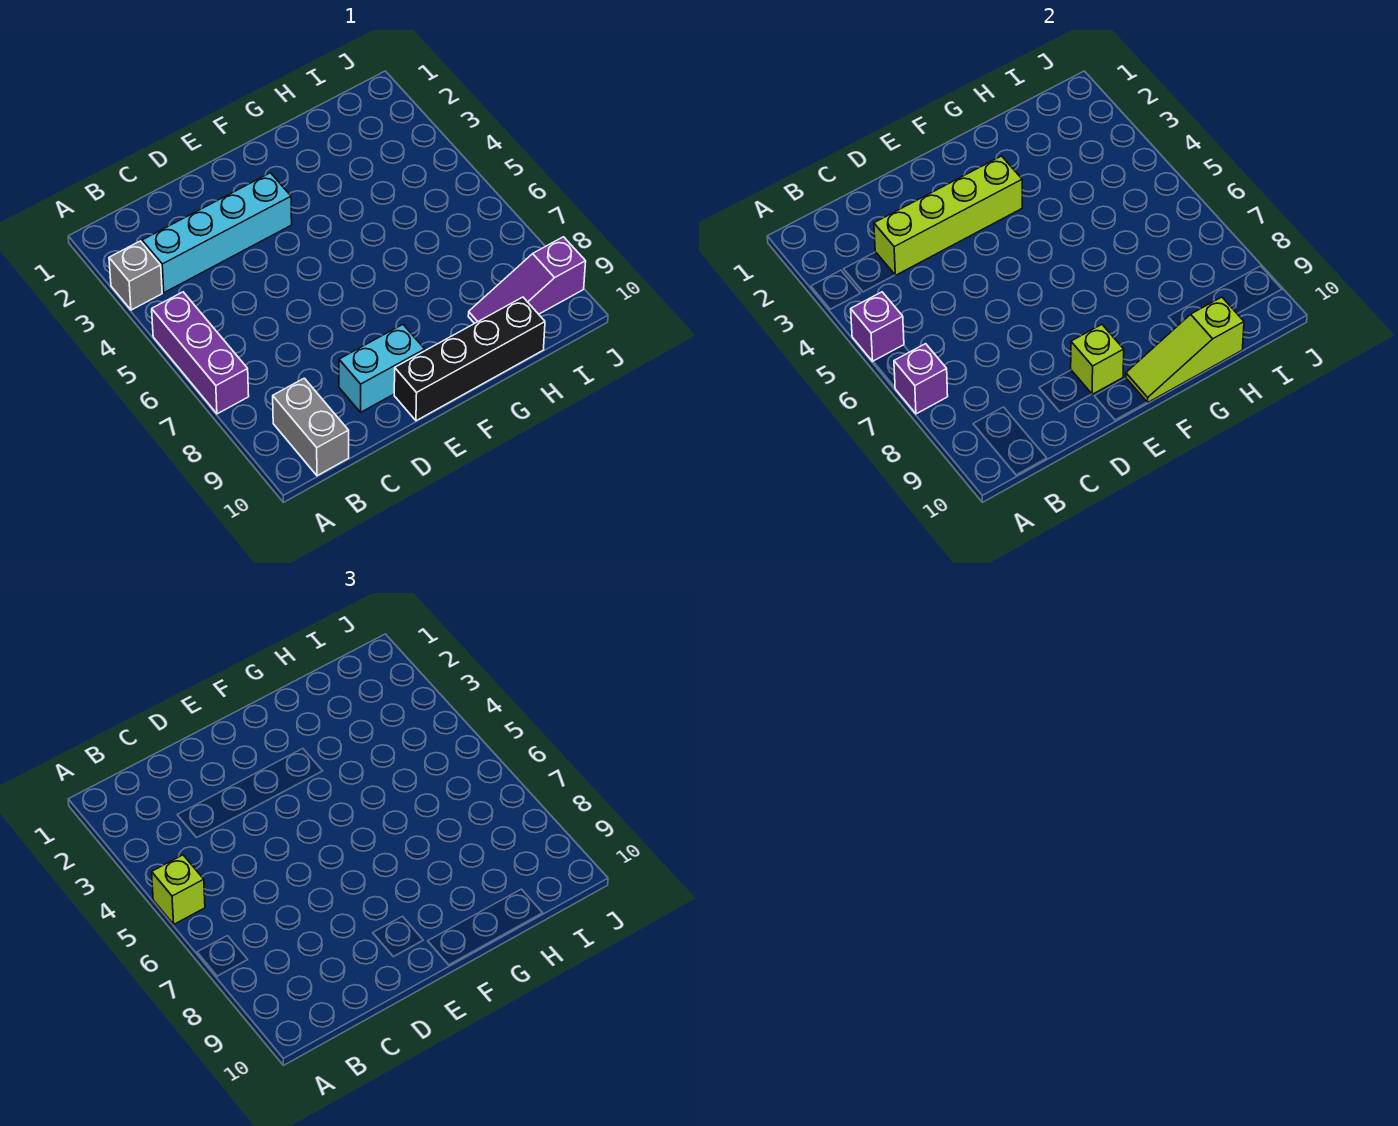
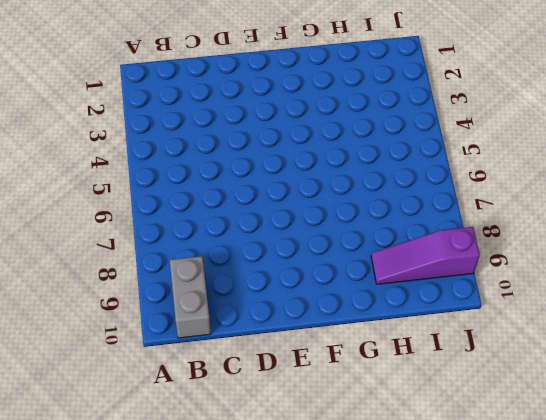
none -> grey brick A3 level 1
none -> purple brick A5:A7 level 1
none -> cyan brick B3:E3 level 1

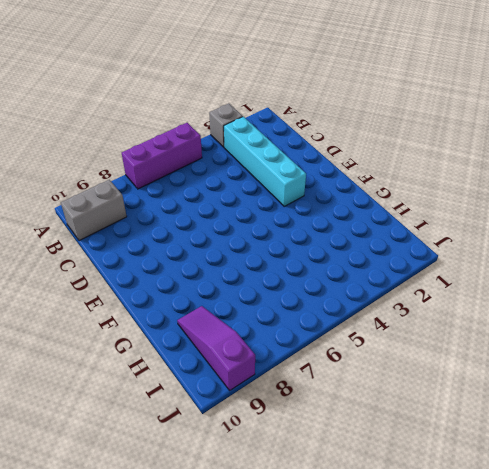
none -> cyan brick D9:E9 level 1
none -> black brick E10:H10 level 1
none -> purple brick A5 level 2

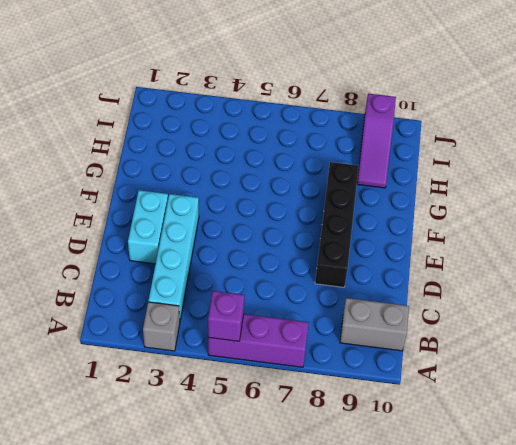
cyan brick D2:E2 level 1 -> cyan brick D9:E9 level 1
black brick D8:G8 level 1 -> black brick E10:H10 level 1
none -> purple brick A7 level 2
none -> lime brick C3:F3 level 2
none -> lime brick E9 level 2

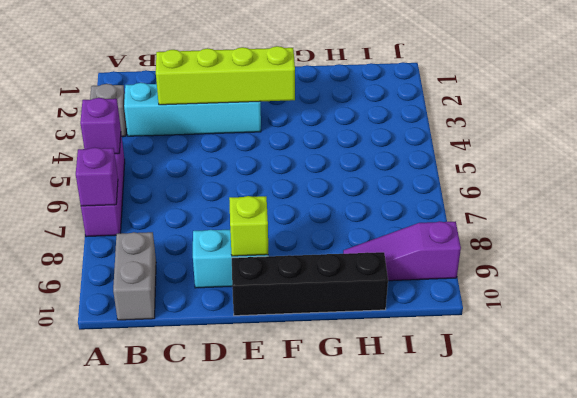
none -> lime slope F10:H10 level 2 top H
none -> lime brick A5 level 3

